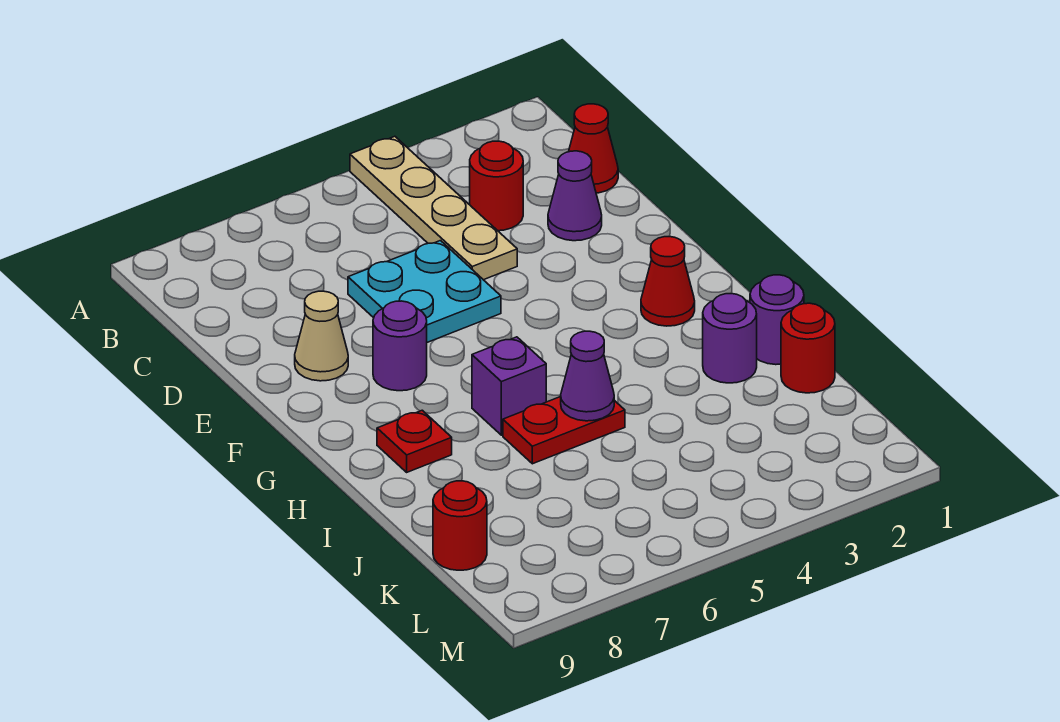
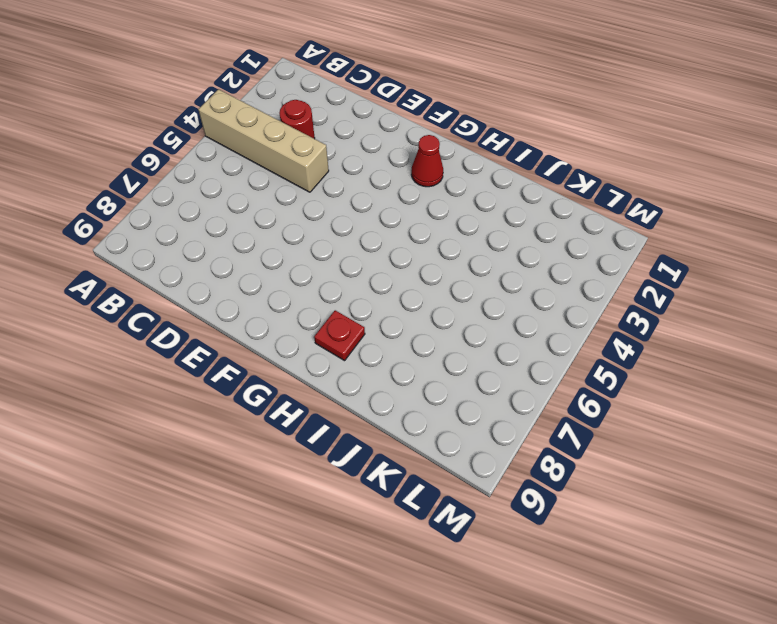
tan brick A4:D4 level 1 -> tan plate A4:D4 level 1
none -> red cone C1 level 1
none -> purple cone D2 level 1
none -> cyan plate D5:E6 level 1

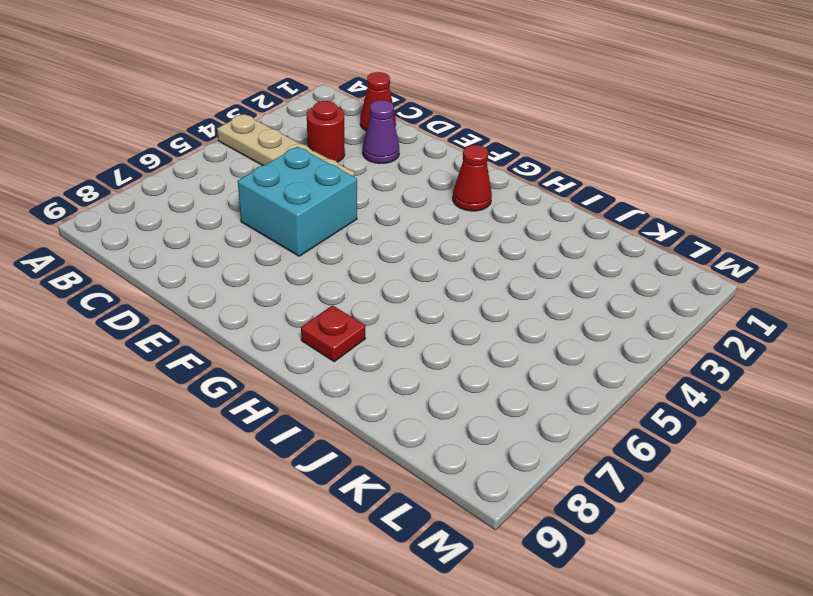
cyan brick D5:E6 level 1 -> cyan plate D5:E6 level 1
none -> tan cone E8 level 1
none -> purple round brick F7 level 1
none -> purple brick H6 level 1

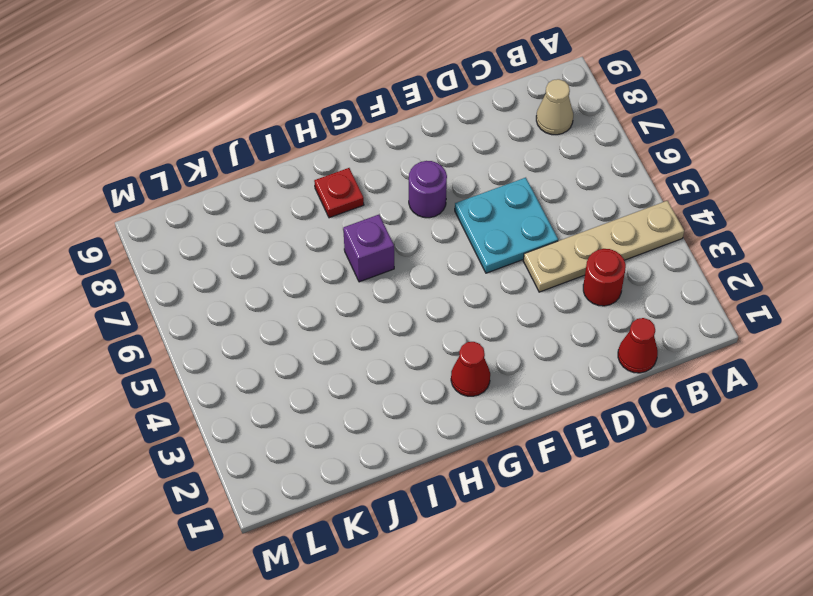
tan cone B8 level 1 -> tan cone E8 level 1
none -> purple cone D2 level 1
none -> purple round brick I1 level 1
none -> purple round brick I2 level 1

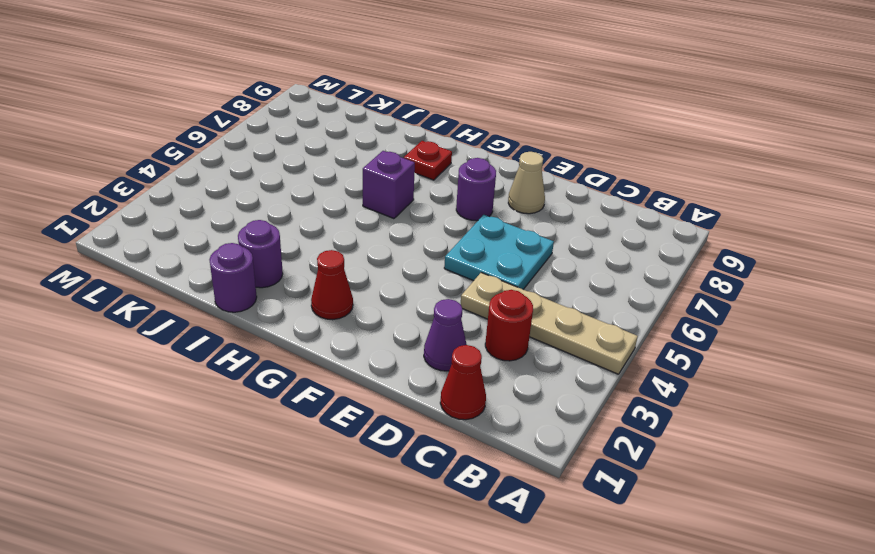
none -> red plate I5:I6 level 1
none -> red round brick J1 level 1
none -> red round brick K9 level 1

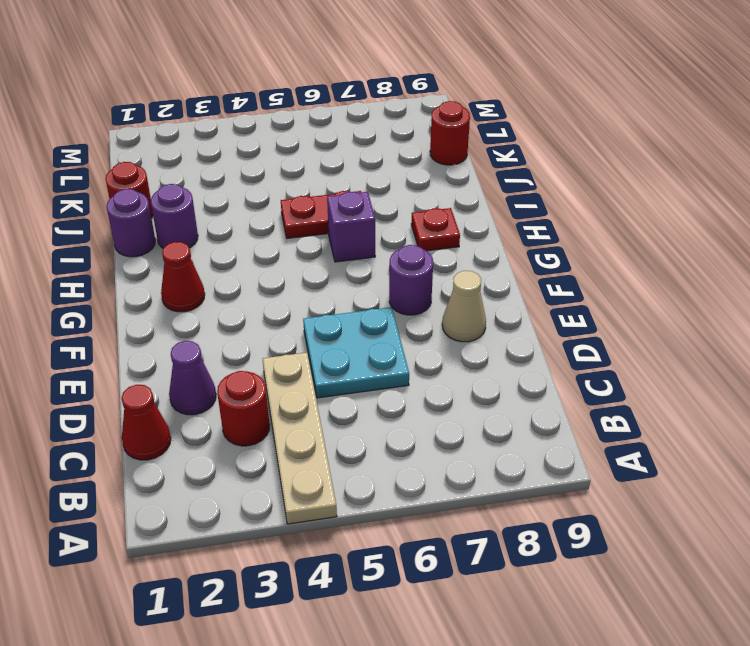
none -> purple cone I5 level 2

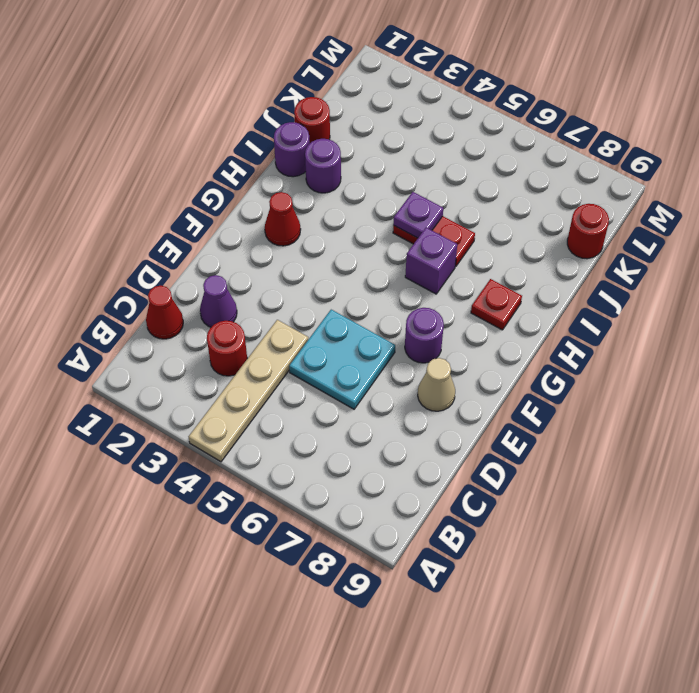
purple plate I5 level 2 -> purple cone I5 level 2

